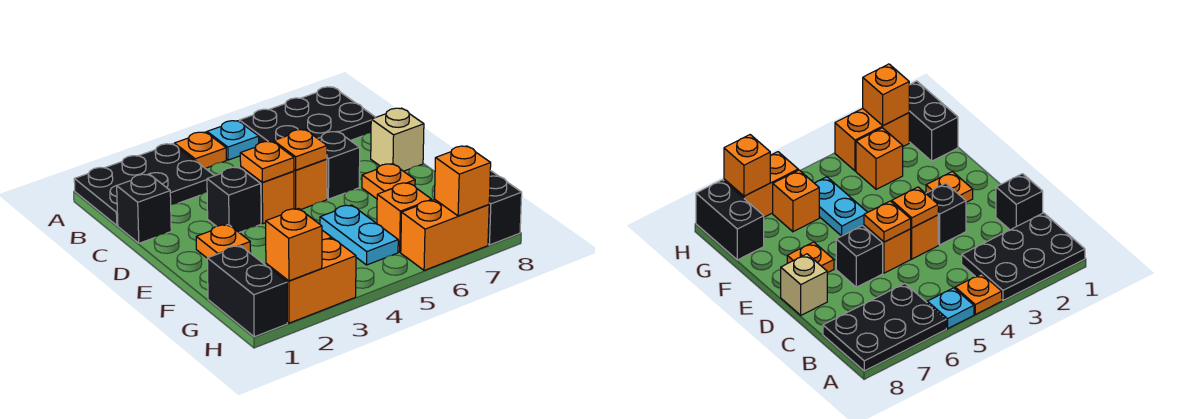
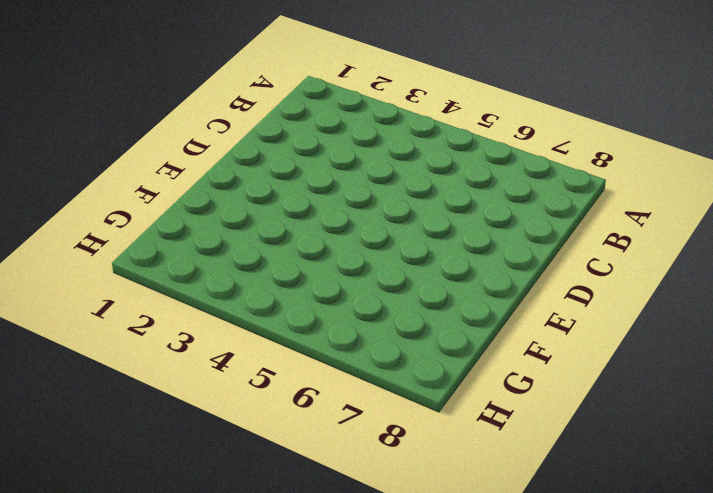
none -> black plate A1:B3 level 1
none -> orange plate A4 level 1
none -> cyan plate A5 level 1

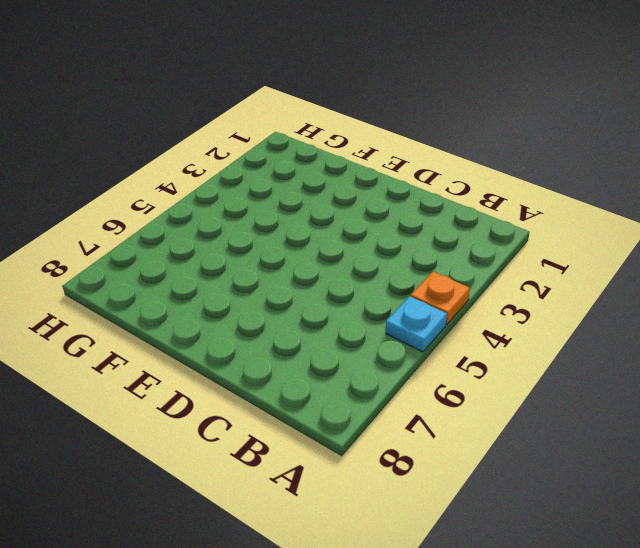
none -> black plate A1:B3 level 1
none -> black plate A6:B8 level 1
none -> black brick C1 level 1

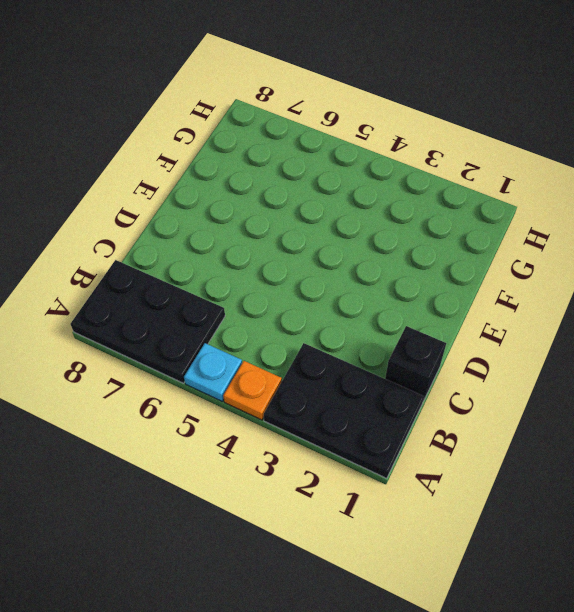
none -> black brick D3 level 1
none -> orange brick D4 level 1
none -> orange brick D5 level 1

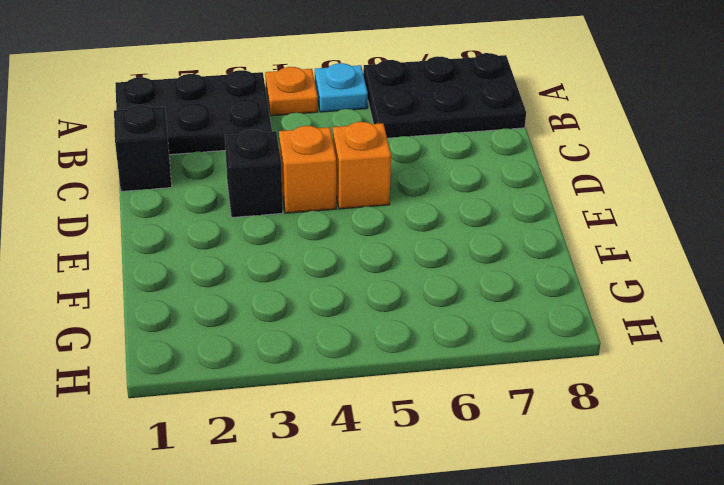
none -> black brick D6 level 1
none -> tan brick D8 level 1
none -> orange plate E2 level 1

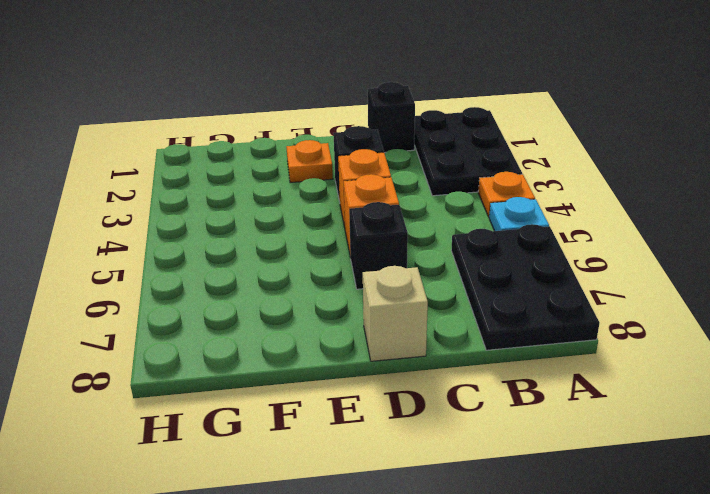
none -> orange plate E7 level 1
none -> cyan plate F5:G5 level 1
none -> black brick G1:H1 level 1

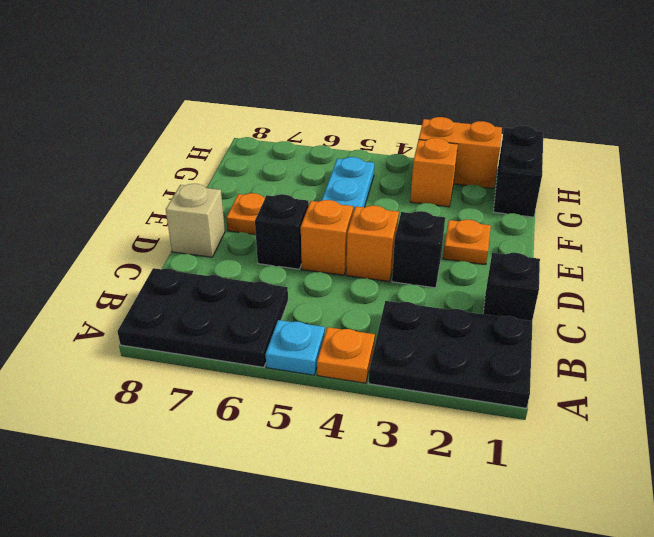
none -> orange brick G6 level 1
none -> black brick G8:H8 level 1
none -> orange brick H6:H7 level 1

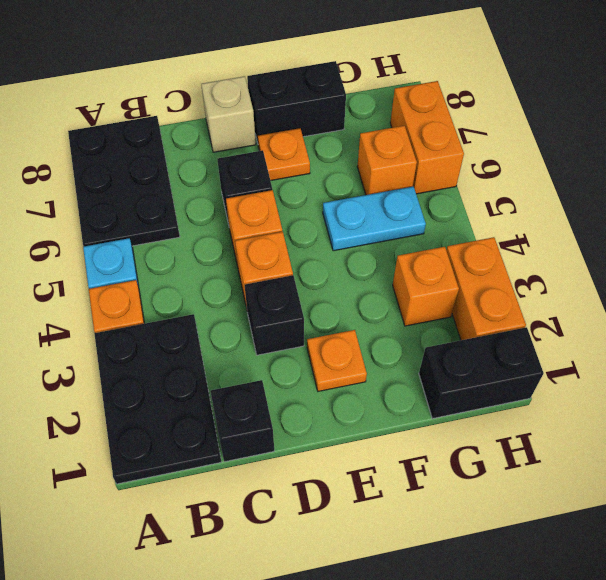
black brick E8:F8 level 1 -> black brick G8:H8 level 1
none -> orange plate D4 level 2
none -> orange plate D5 level 2
none -> orange brick H2 level 2

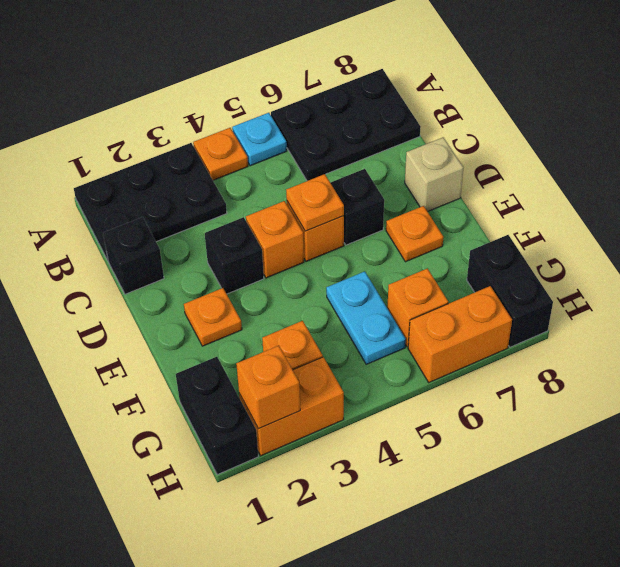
none -> orange plate D4 level 2
none -> orange brick H7 level 2

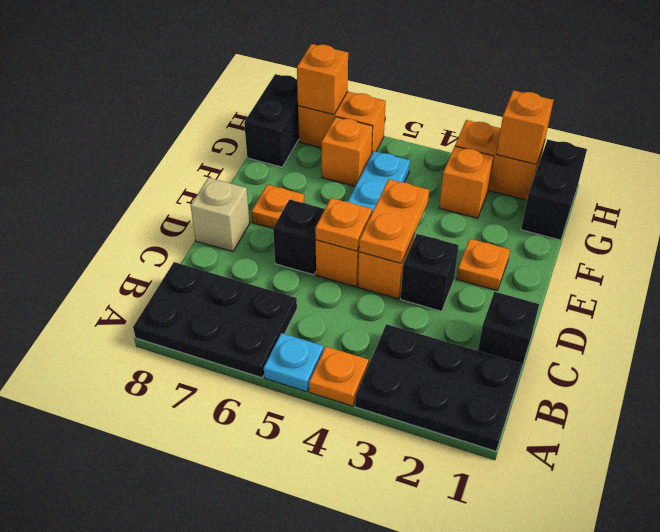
orange plate D4:E4 level 2 -> orange plate D4 level 2

